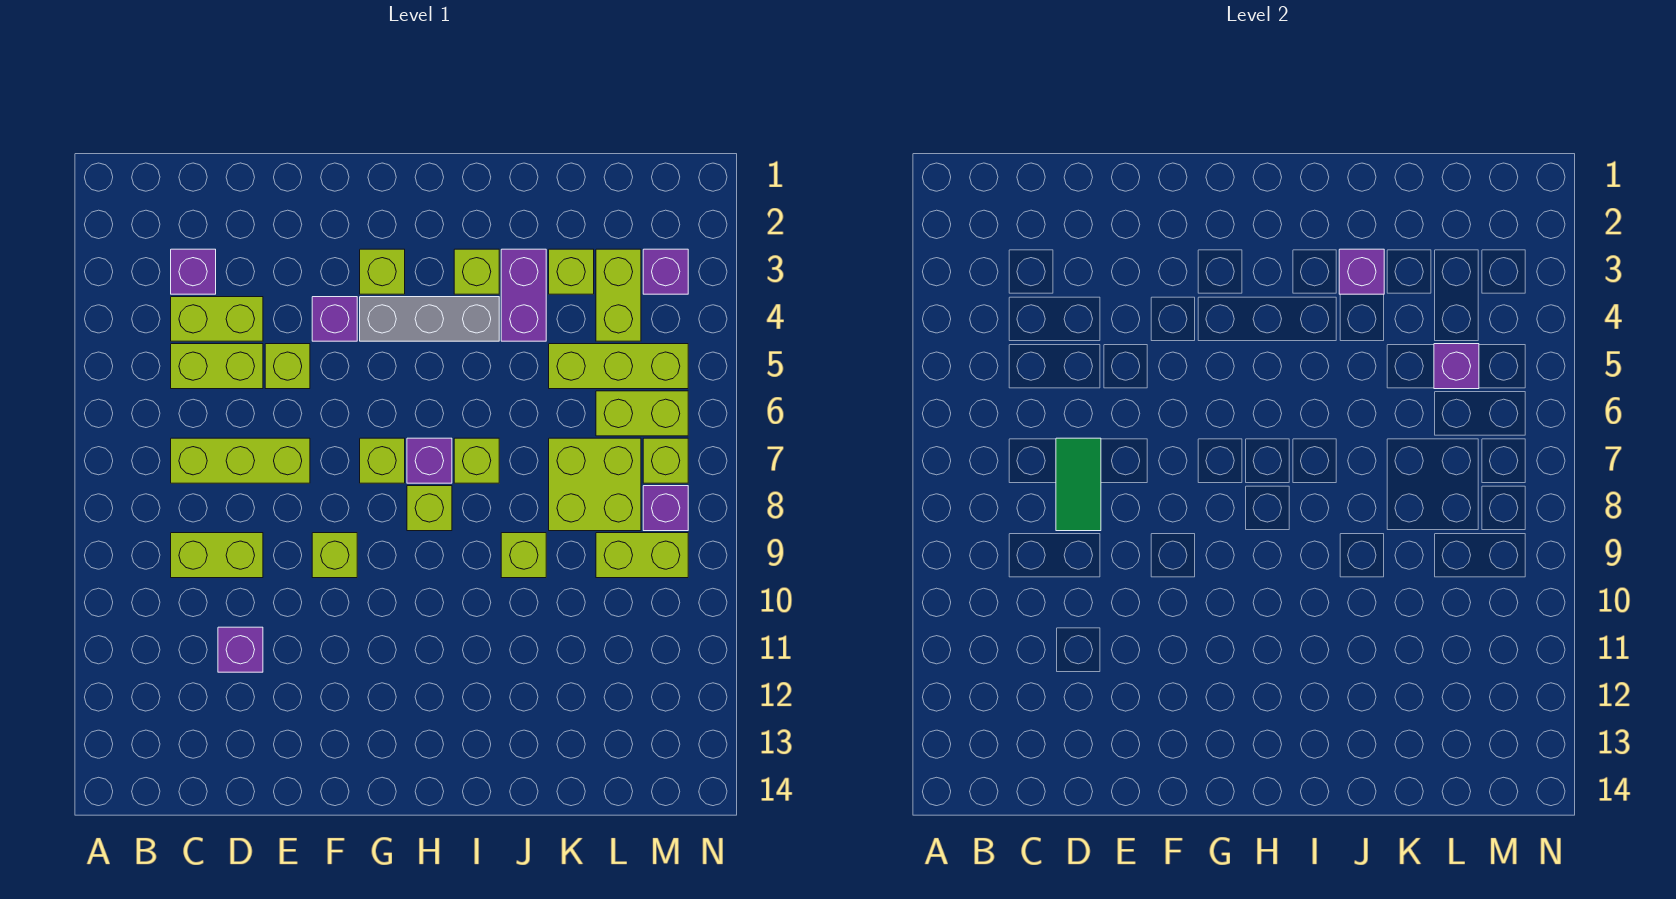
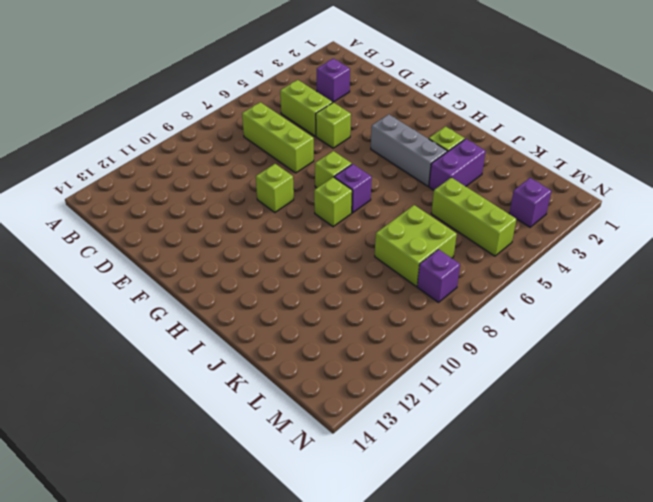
none -> lime brick C4:D4 level 1
none -> lime brick C9:D9 level 1
none -> purple brick D11 level 1
none -> purple brick F4 level 1

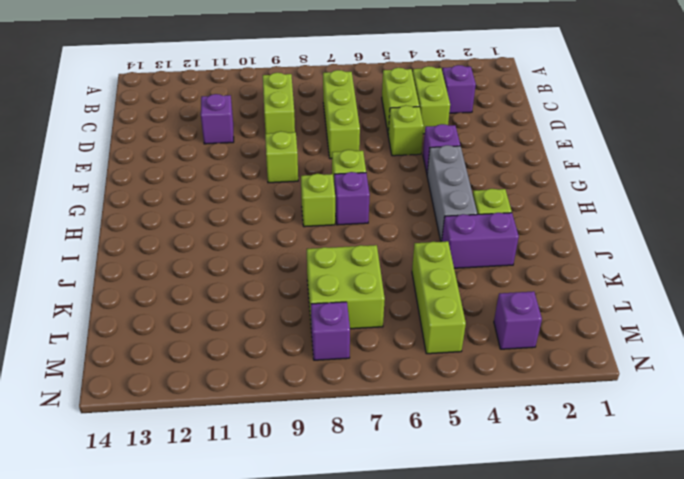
none -> lime brick G3 level 1
none -> lime brick I7 level 1
none -> lime brick J9 level 1
none -> lime brick K3 level 1

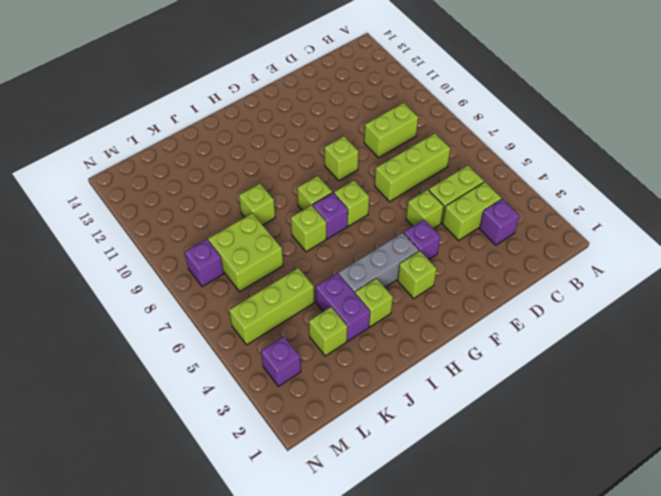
none -> purple brick D11 level 1
none -> lime brick L3:L4 level 1
none -> lime brick L6:M6 level 1
none -> lime brick L9:M9 level 1

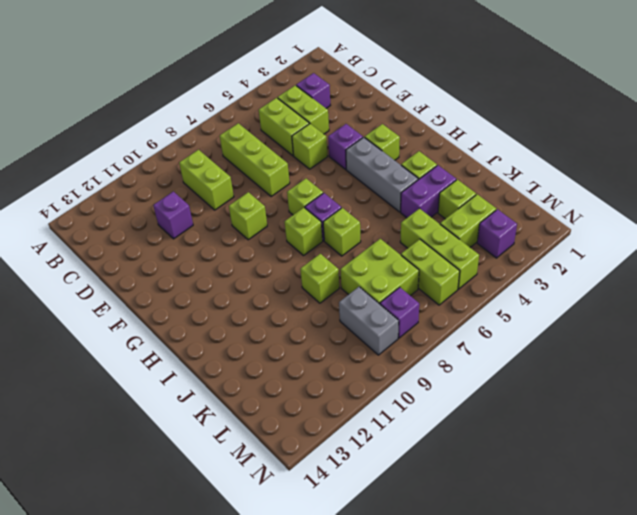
grey brick L9:M9 level 1 -> lime brick L9:M9 level 1
none -> lime brick M7 level 1
none -> green tile D7:D8 level 2
none -> purple brick J3 level 2
none -> purple brick L5 level 2

